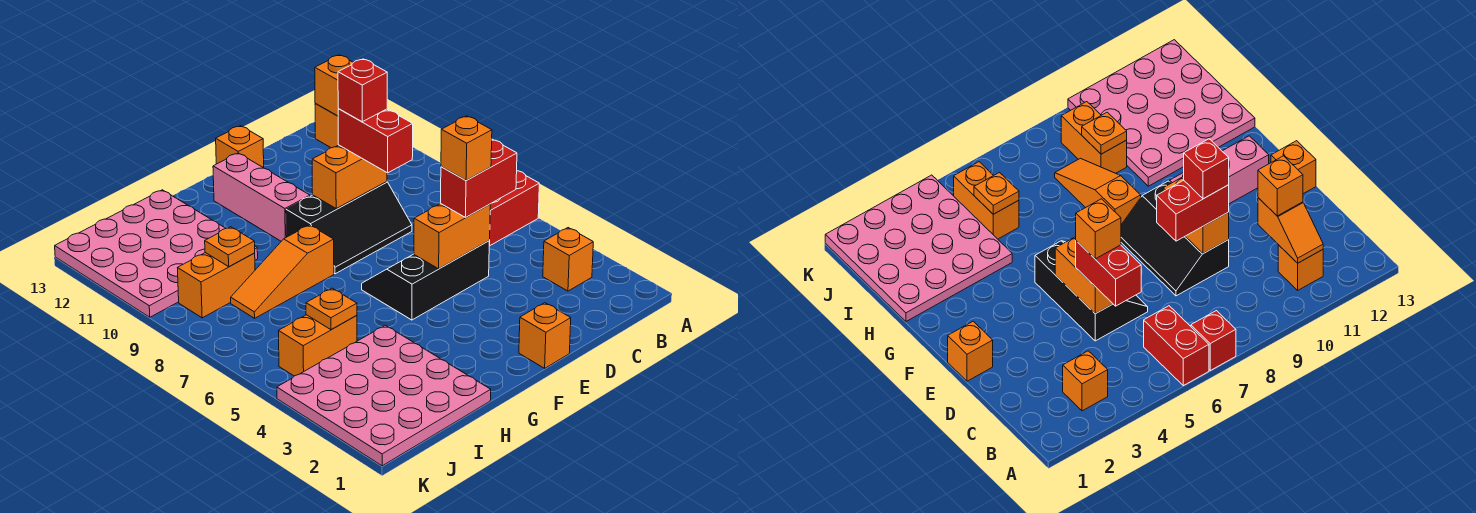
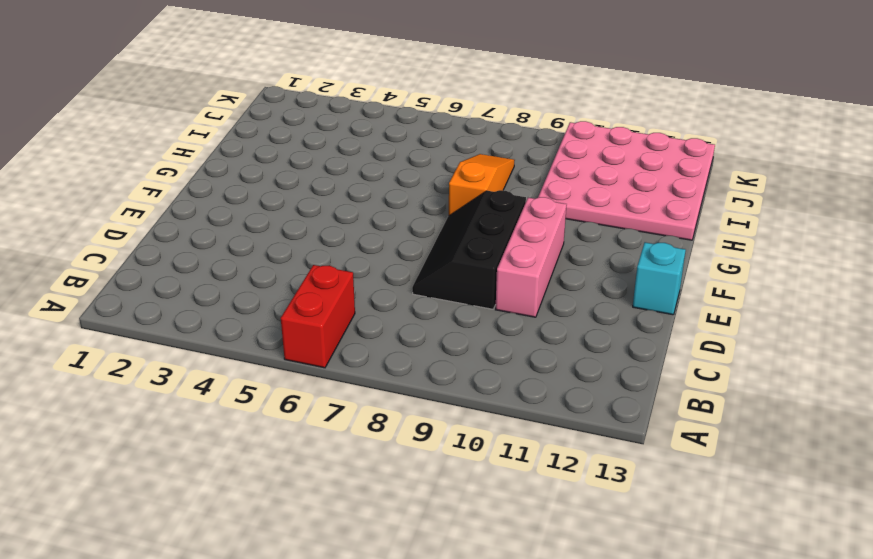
pink brick D10:F10 level 1 -> pink brick F10:F12 level 1
cyan brick E13 level 1 -> orange brick E13 level 1
none -> red brick A7 level 1
none -> orange brick B3 level 1
none -> orange brick B11 level 1

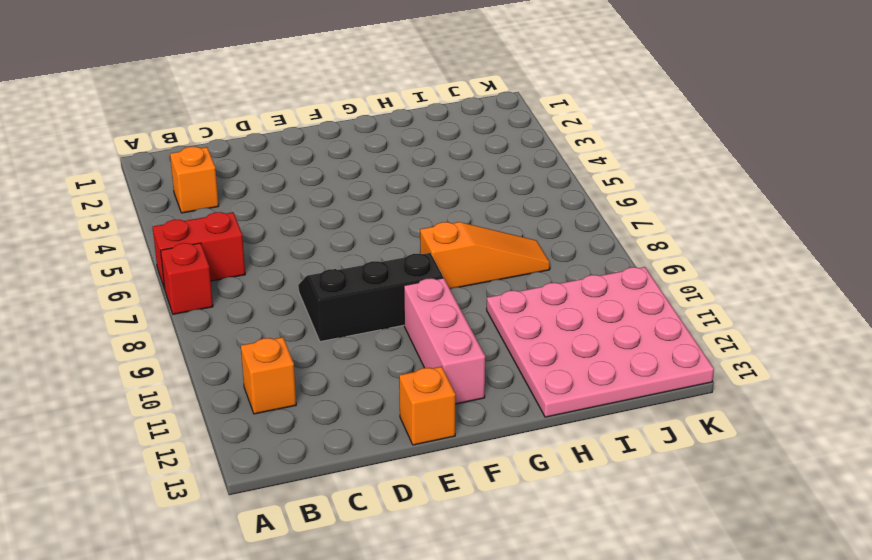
none -> black slope D5:F6 level 1 top 5
none -> orange brick E1 level 1
none -> pink plate H1:K4 level 1

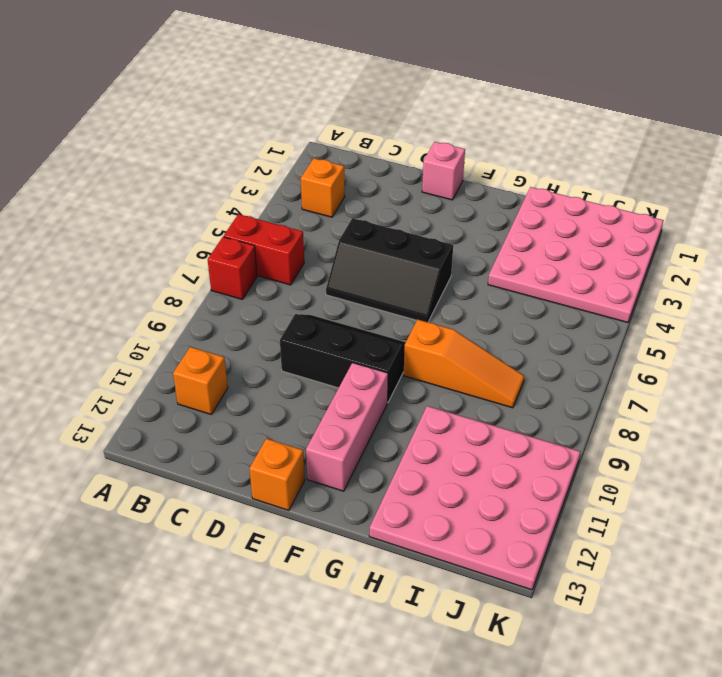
pink brick E1 level 1 -> orange brick E1 level 1
none -> orange brick I5:J5 level 1
none -> orange brick I9:J9 level 1
none -> orange slope B11:C11 level 2 top C

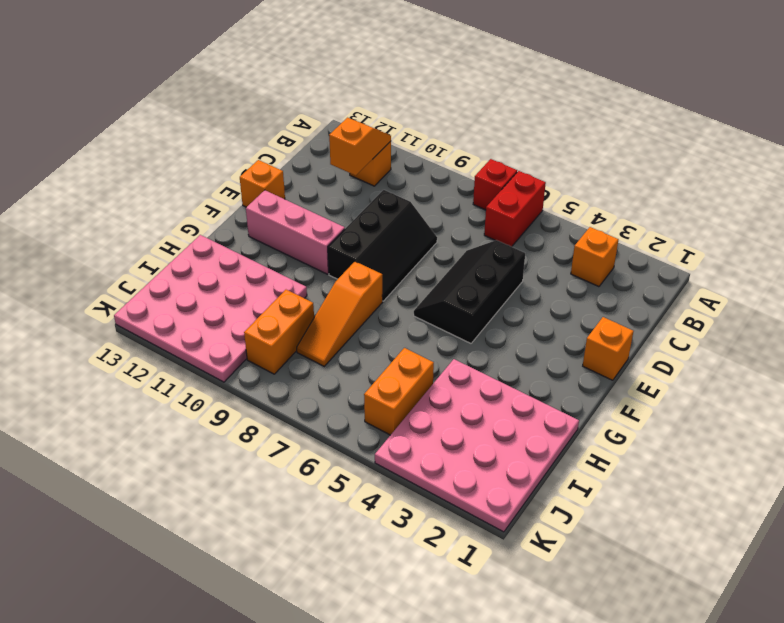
none -> orange brick D5:E5 level 2
none -> orange brick D9:E9 level 2
none -> orange plate I5 level 2

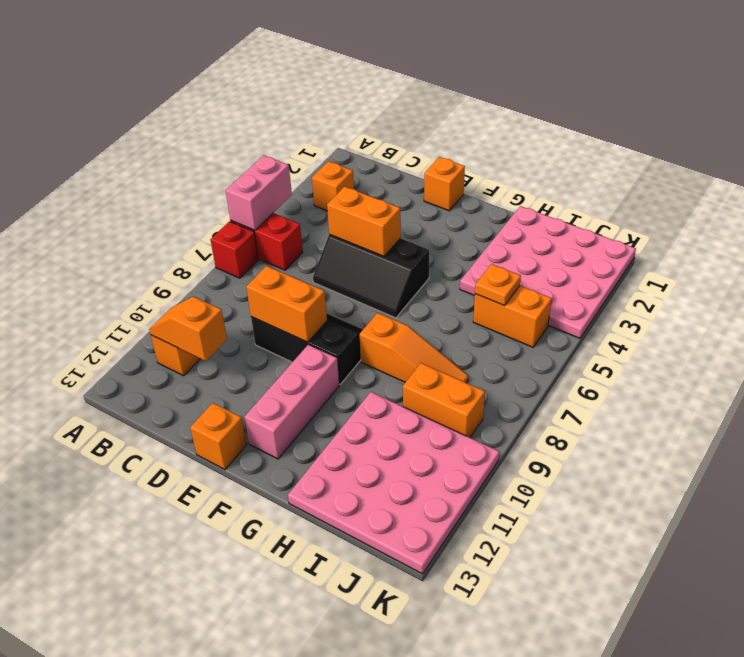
pink brick A5:A6 level 2 -> none
none -> orange plate I9 level 2
none -> red brick C5:D5 level 3
none -> orange brick C11 level 3

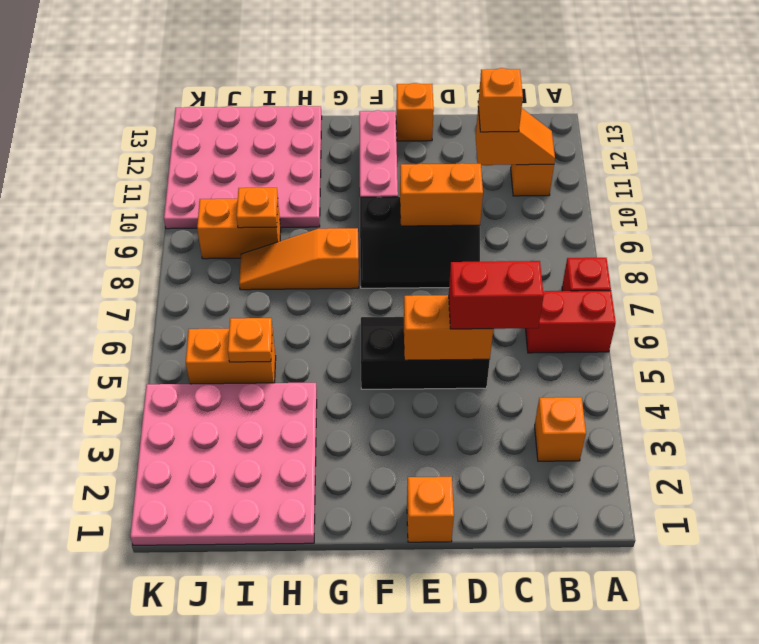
none -> red brick D8:D9 level 3
none -> orange brick D5 level 4
none -> red brick D9 level 4

